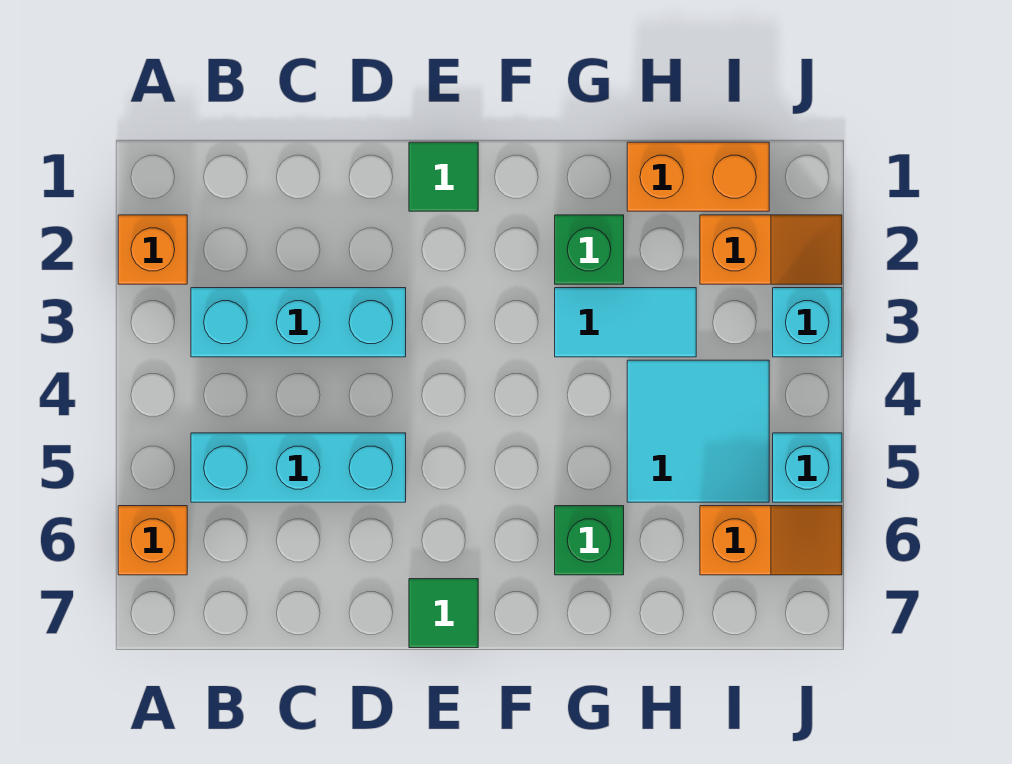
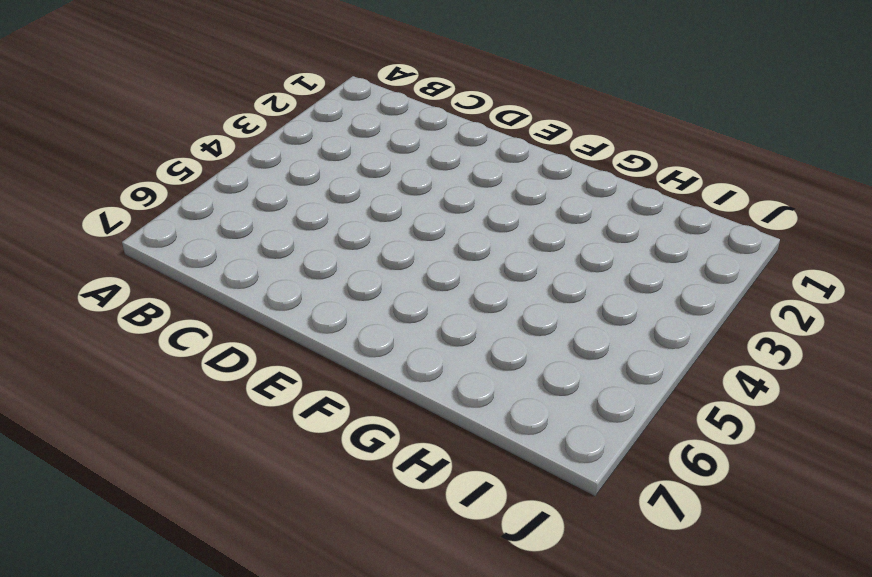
none -> orange brick A2 level 1
none -> orange brick A6 level 1
none -> cyan brick B3:D3 level 1

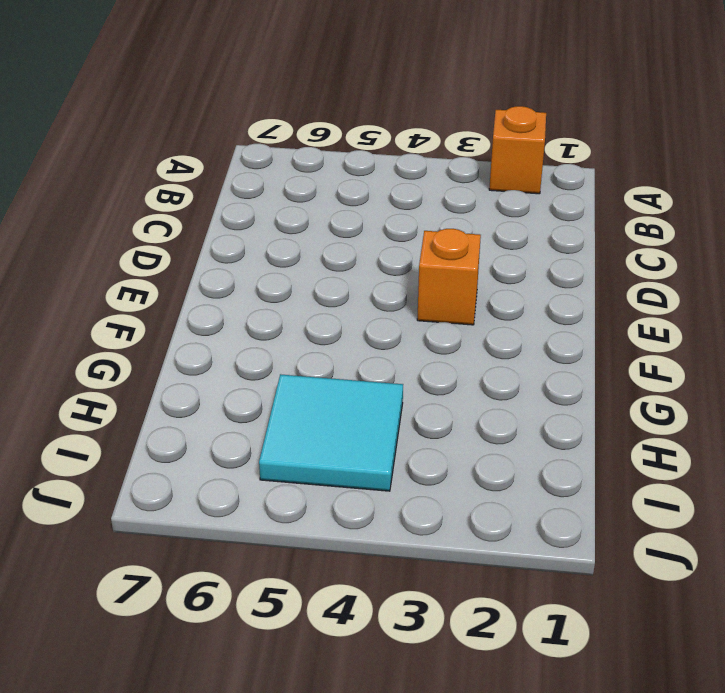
orange brick E3 level 1 -> orange brick A6 level 1
none -> cyan brick B3:D3 level 1
none -> cyan brick B5:D5 level 1
none -> green tile E1 level 1

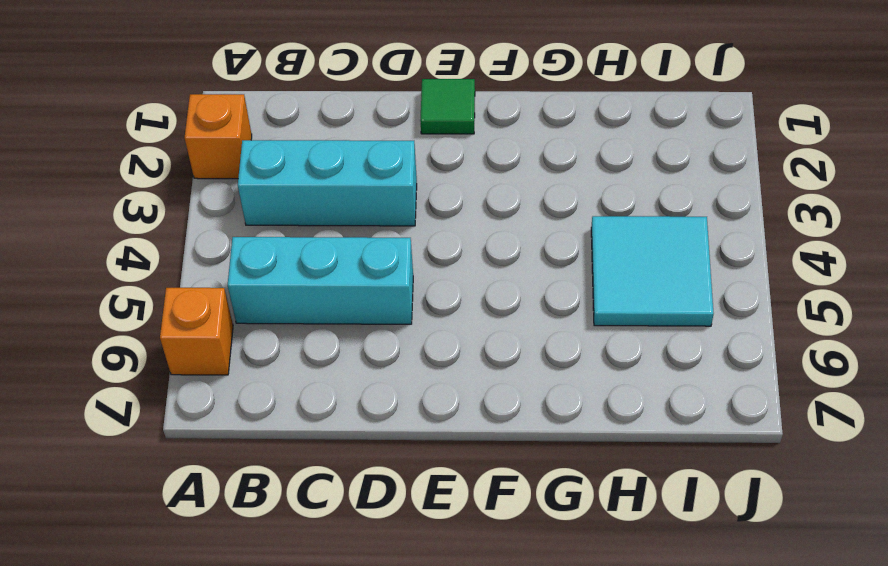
none -> green tile E7 level 1
none -> green brick G2 level 1
none -> cyan tile G3:H3 level 1

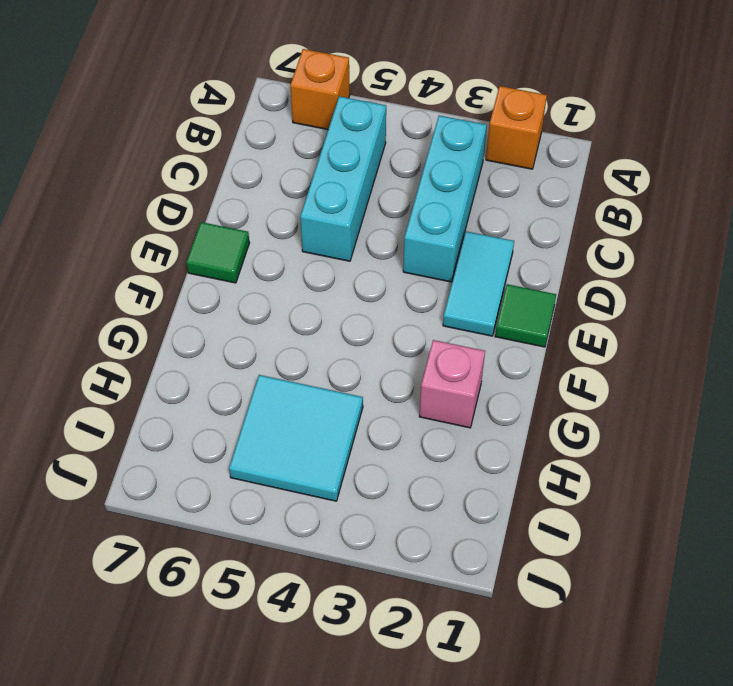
cyan tile D2:E2 level 1 -> cyan tile G3:H3 level 1
pink brick G2 level 1 -> green brick G2 level 1
none -> green brick G6 level 1
none -> orange brick H1:I1 level 1
none -> orange slope I2:J2 level 1 top I

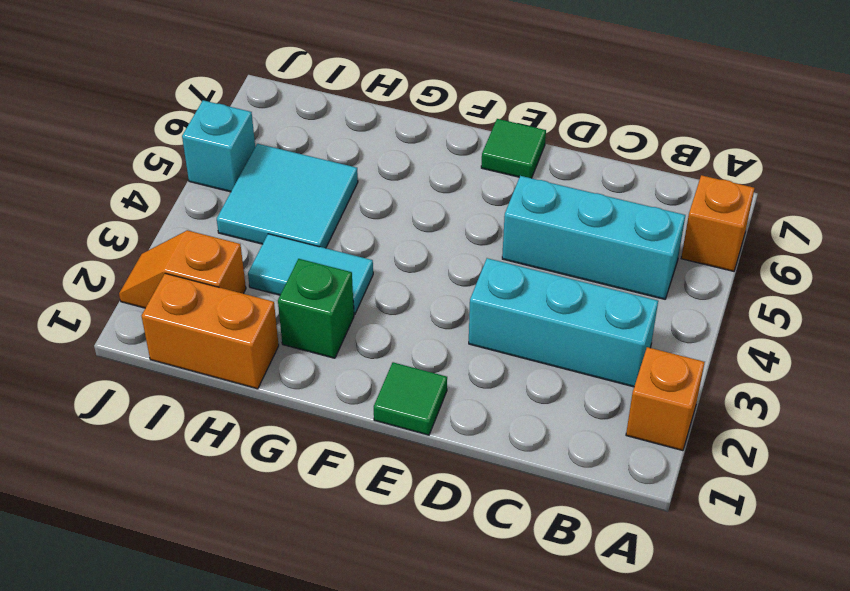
none -> green brick G6 level 1
none -> orange slope I6:J6 level 1 top I
none -> cyan brick J3 level 1

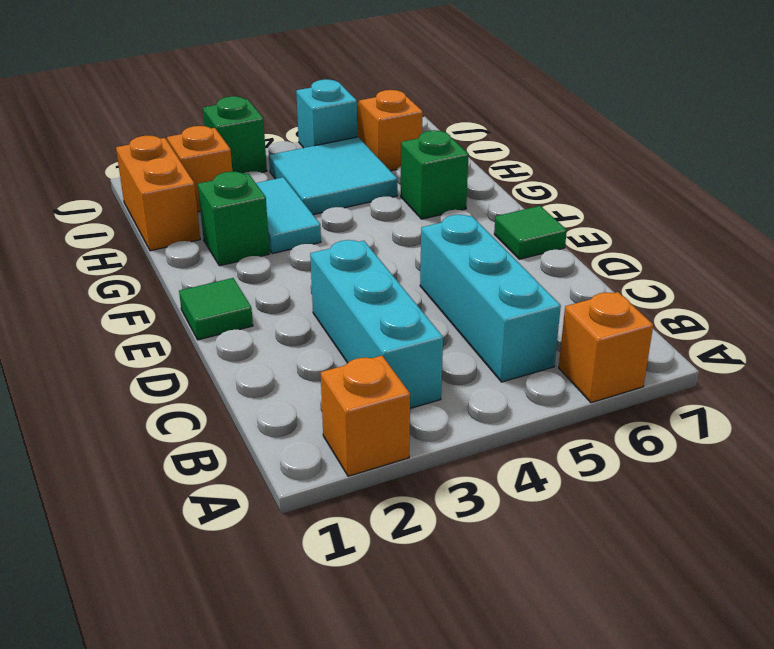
green brick J3 level 1 -> cyan brick J3 level 1

